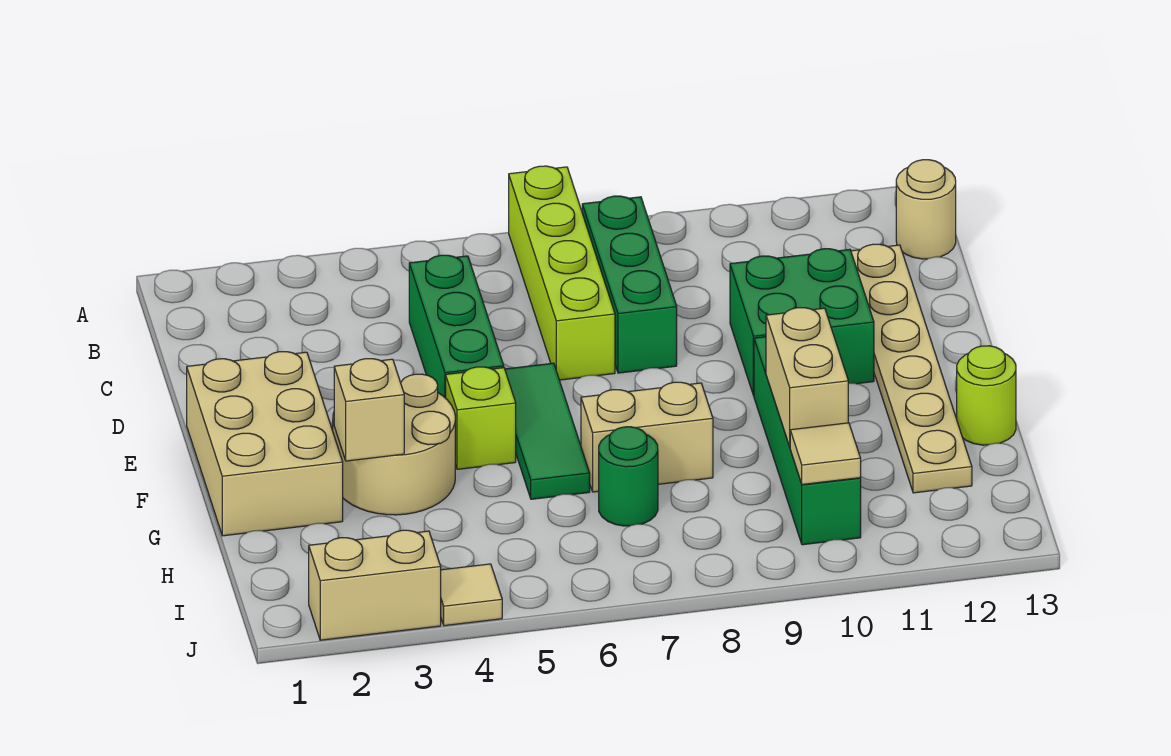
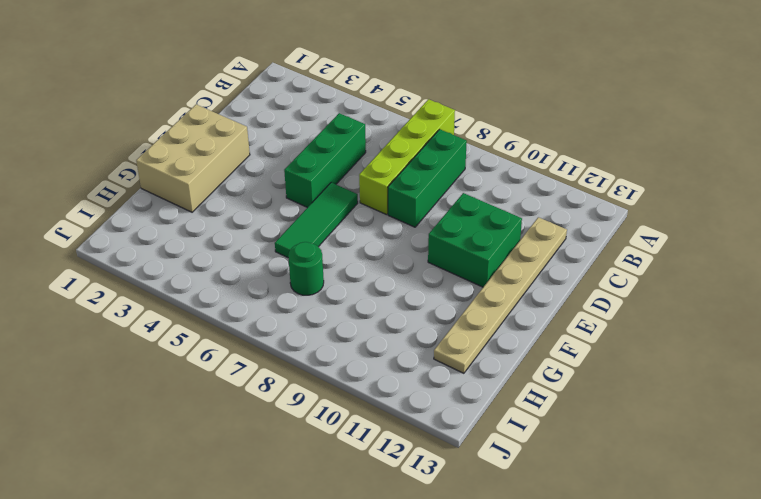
none -> tan round brick B13 level 1
none -> tan round brick F3:G4 level 1
none -> lime brick F5 level 1

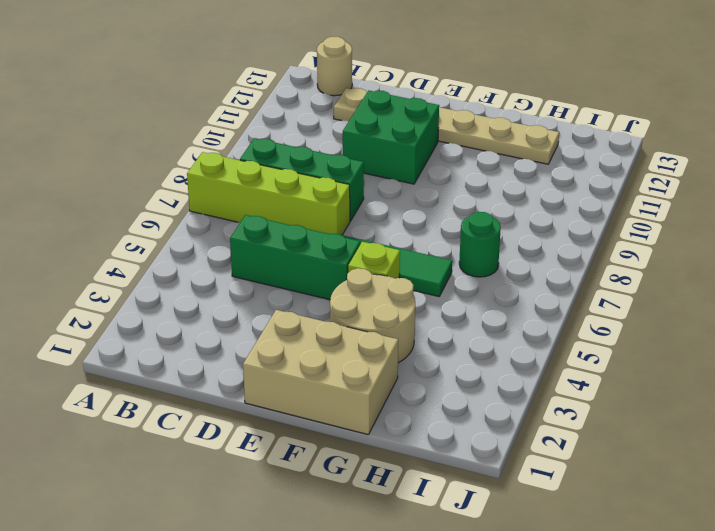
none -> green brick F10:I10 level 1
none -> tan brick G7:G8 level 1
none -> lime round brick G13 level 1

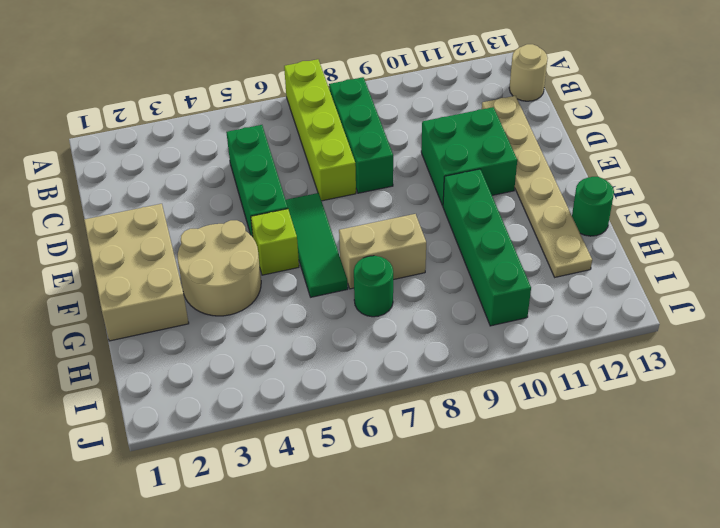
green round brick G13 level 1 -> lime round brick G13 level 1
none -> tan brick J2:J3 level 1
none -> tan tile J4 level 1
none -> tan brick G3 level 2

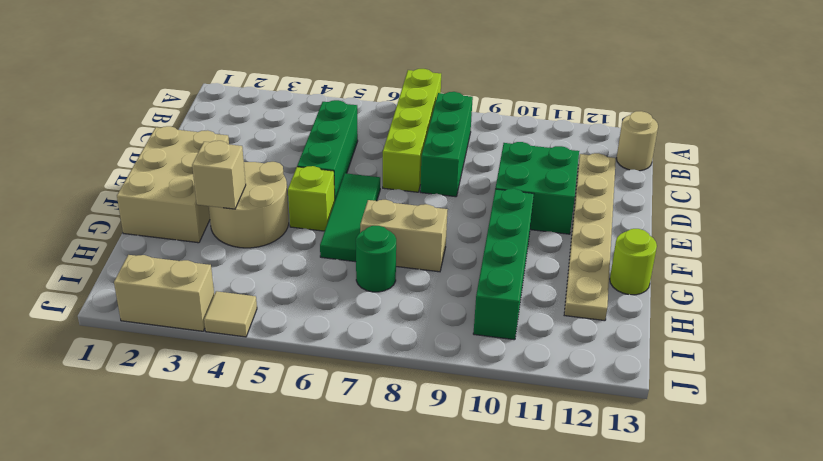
none -> tan brick G10:H10 level 2
none -> tan tile I10 level 2

